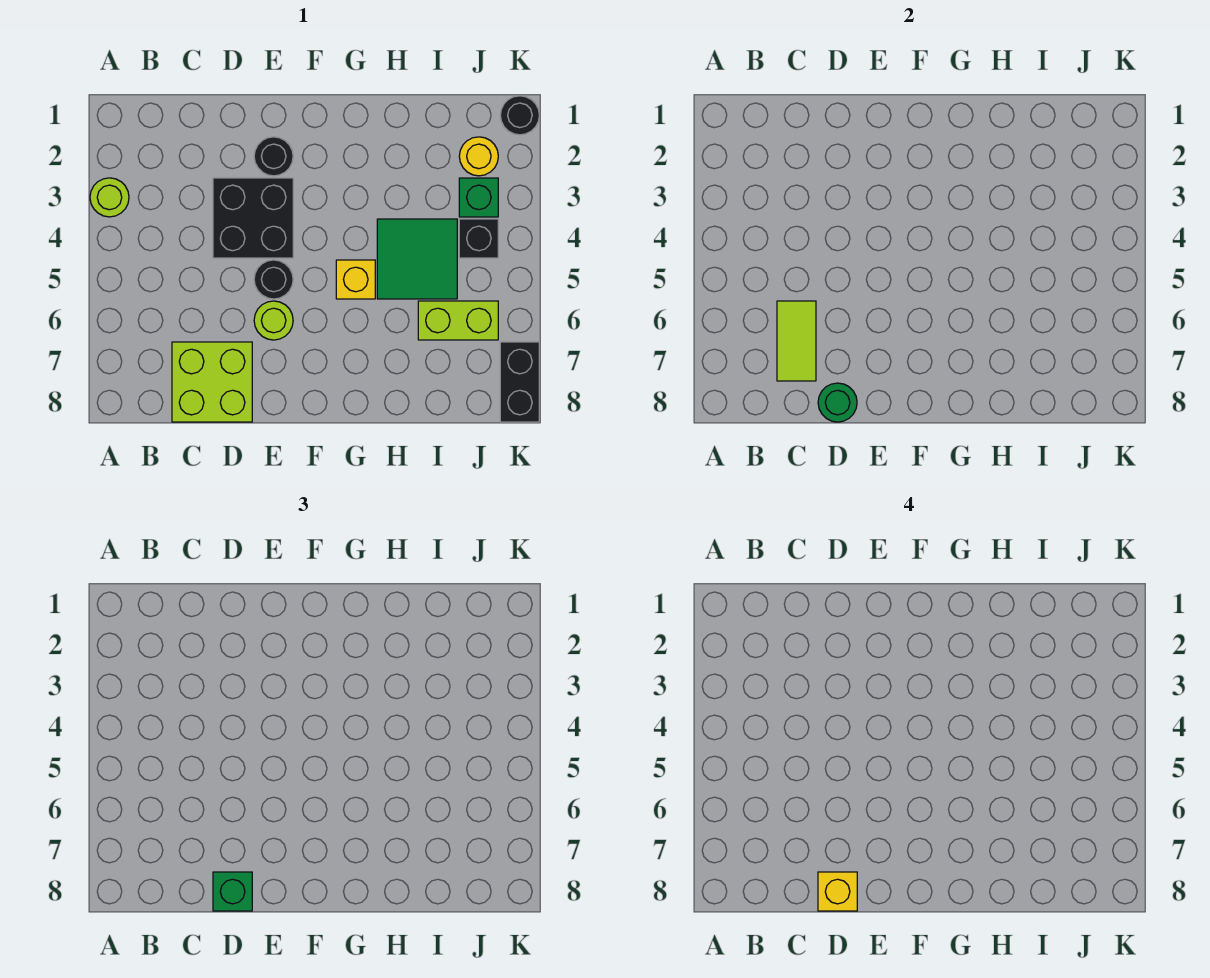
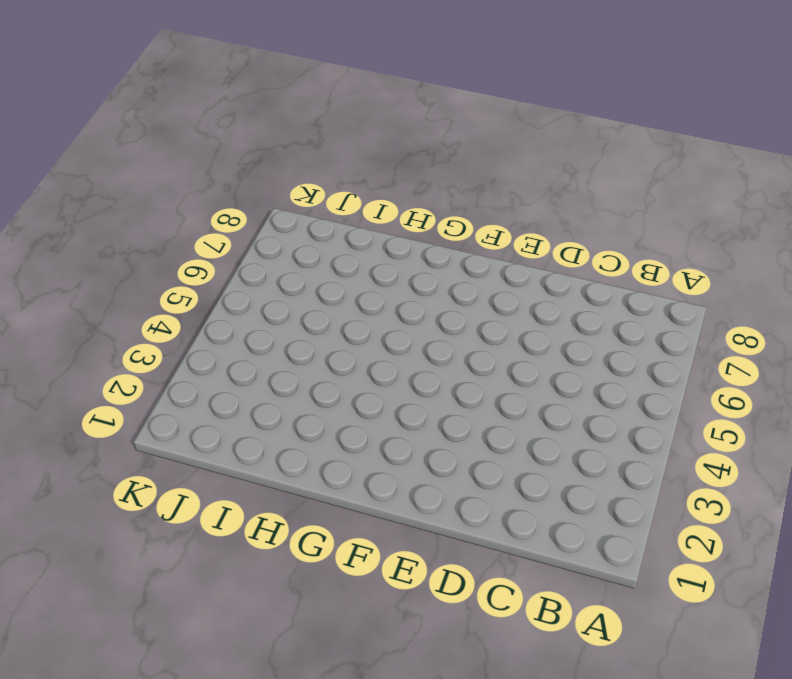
none -> lime round brick A3 level 1
none -> lime brick C7:D8 level 1
none -> black brick D3:E4 level 1

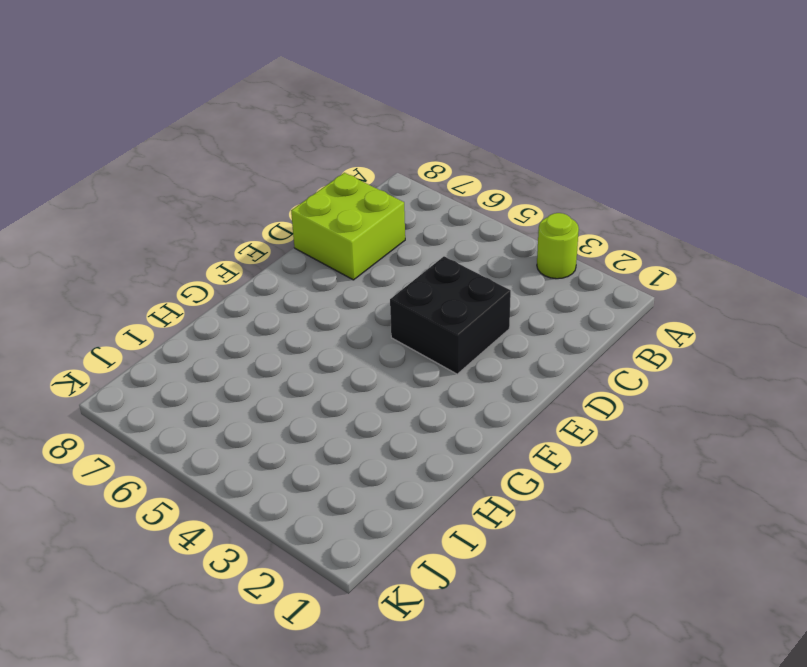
none -> black round brick E2 level 1
none -> black round brick E5 level 1
none -> lime round brick E6 level 1

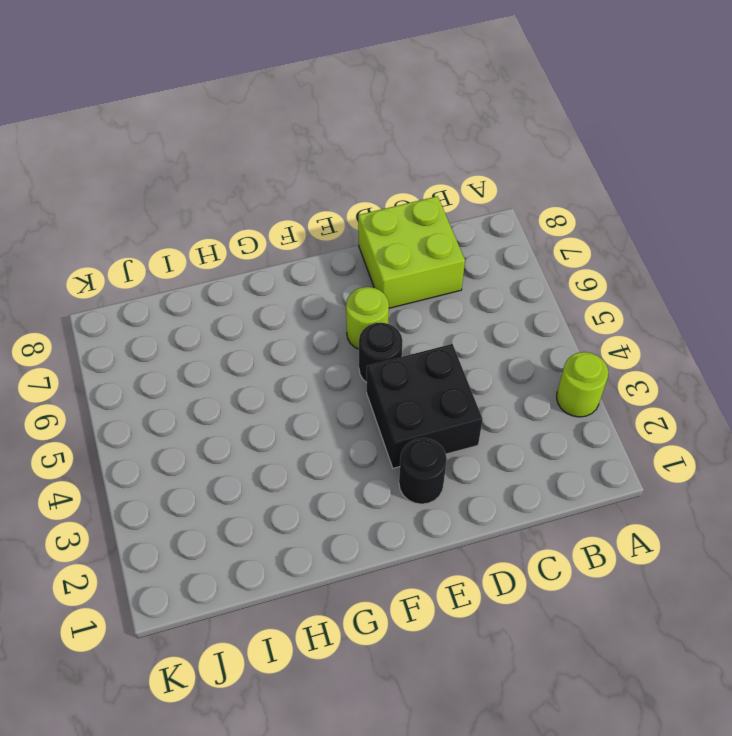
none -> yellow brick G5 level 1
none -> green tile H4:I5 level 1
none -> lime brick I6:J6 level 1

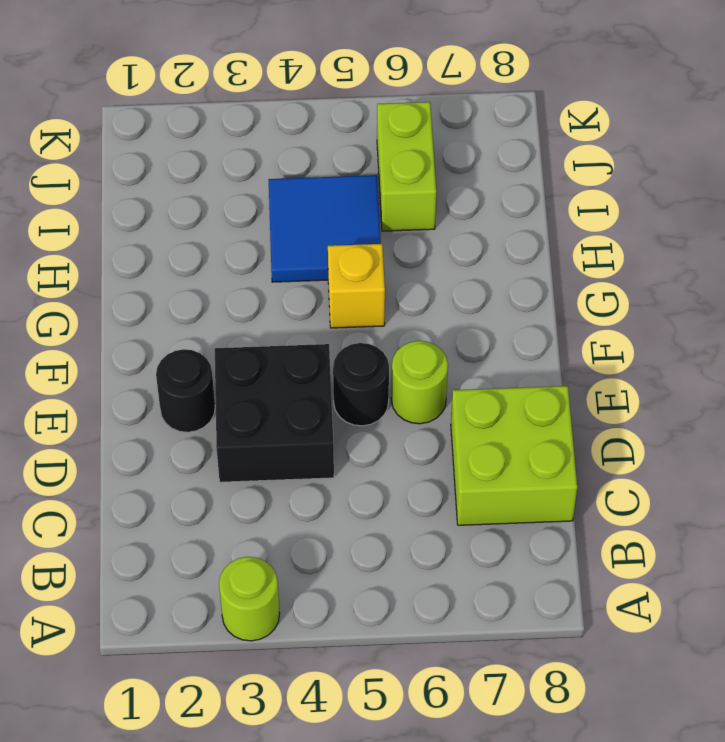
blue tile H4:I5 level 1 -> green tile H4:I5 level 1
none -> yellow round brick J2 level 1
none -> green brick J3 level 1
none -> black brick J4 level 1

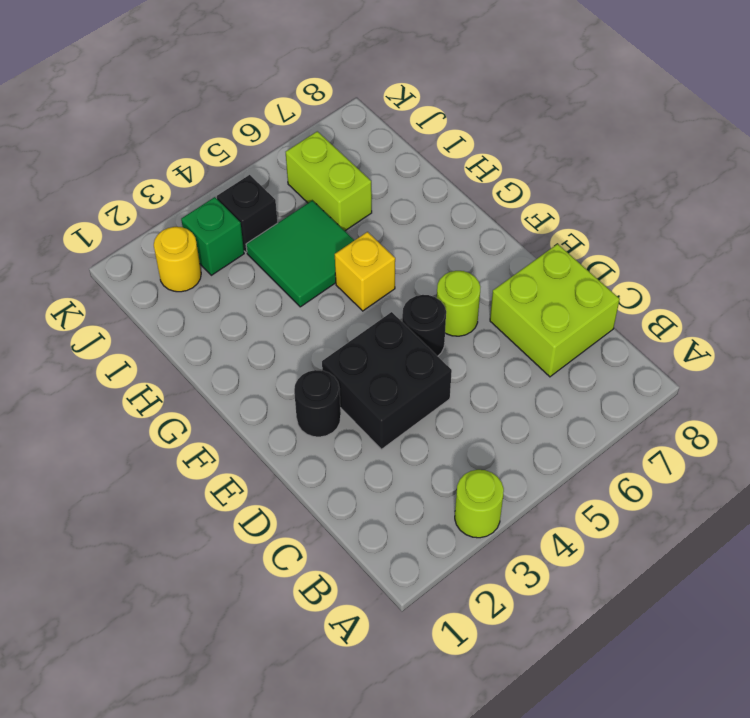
none -> black round brick K1 level 1
none -> black brick K7:K8 level 1
none -> lime tile C6:C7 level 2

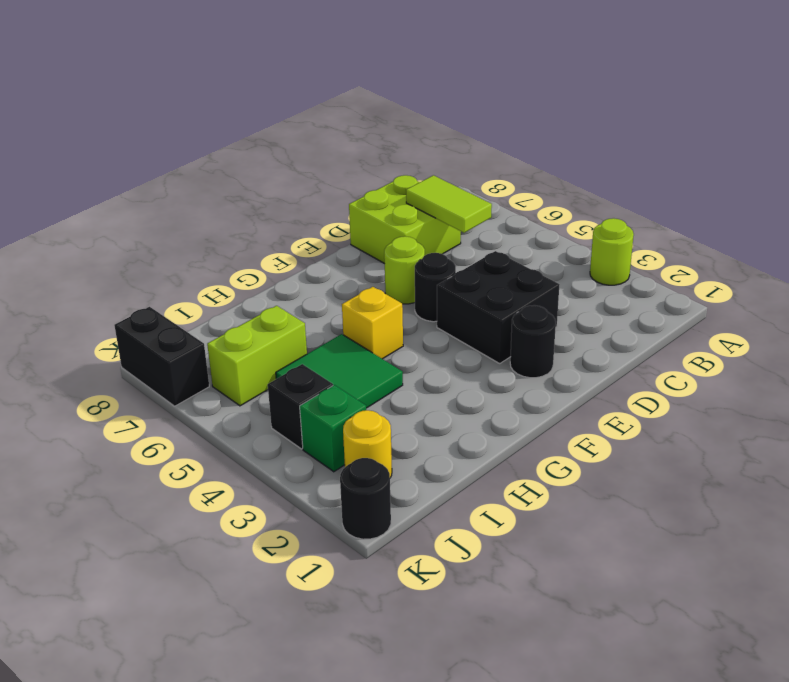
none -> green round brick D8 level 2
none -> green brick D8 level 3
none -> yellow brick D8 level 4

